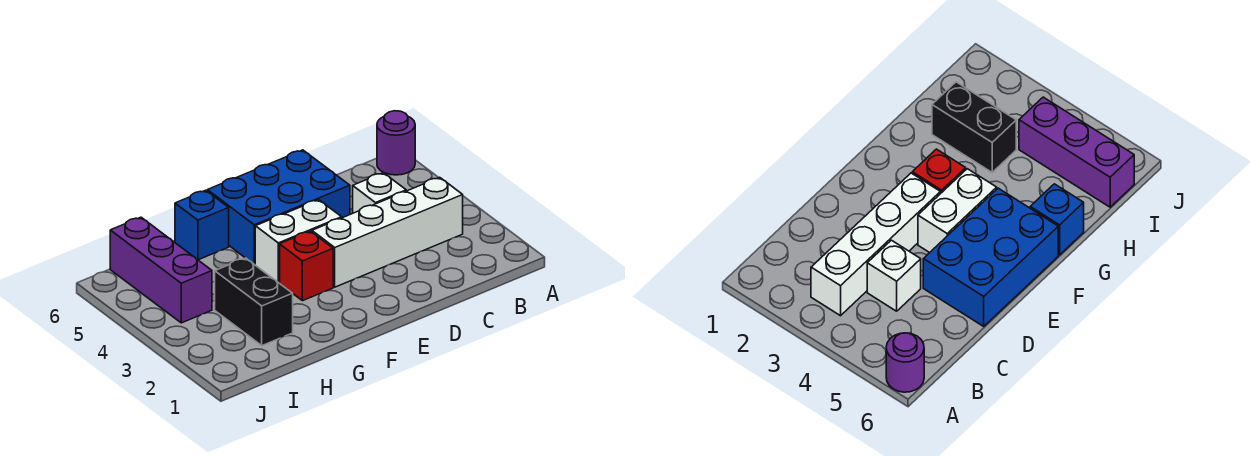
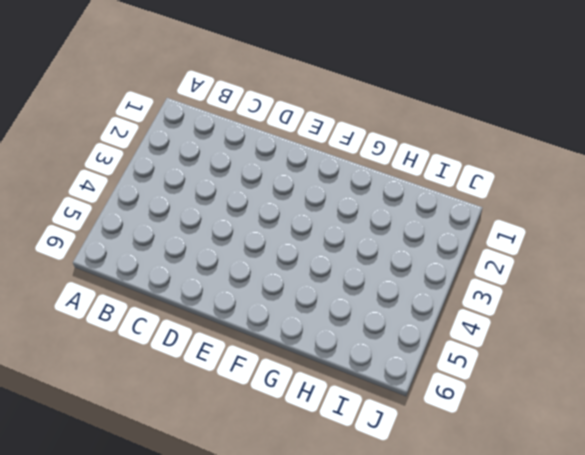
none -> purple round brick A6 level 1
none -> white brick B3:E3 level 1

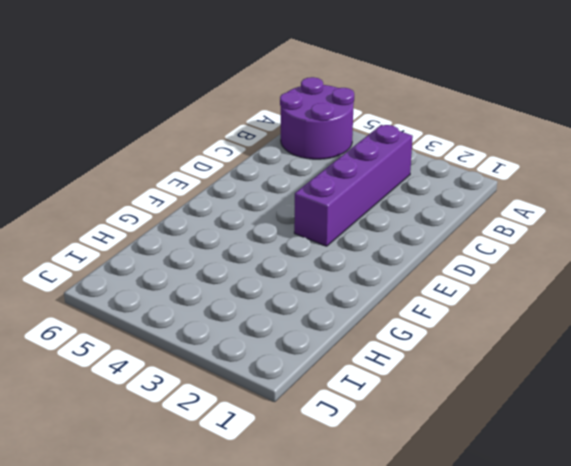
purple round brick A5:B6 level 1 -> purple round brick A6 level 1
purple brick B3:E3 level 1 -> white brick B3:E3 level 1
none -> white brick C4 level 1
none -> blue brick D5:F6 level 1

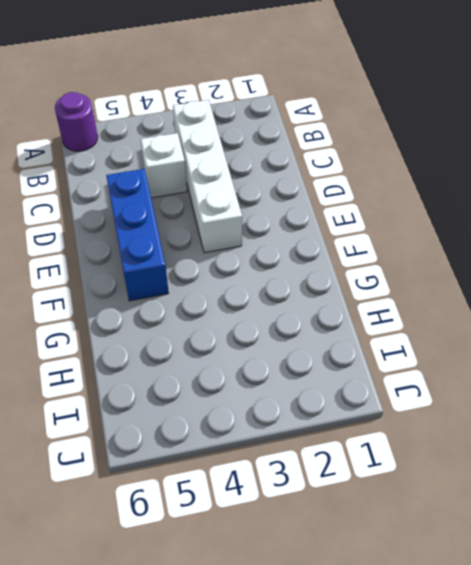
blue brick D5:F5 level 1 -> blue brick D5:F6 level 1
none -> white brick E4:F4 level 1
none -> red brick F3 level 1

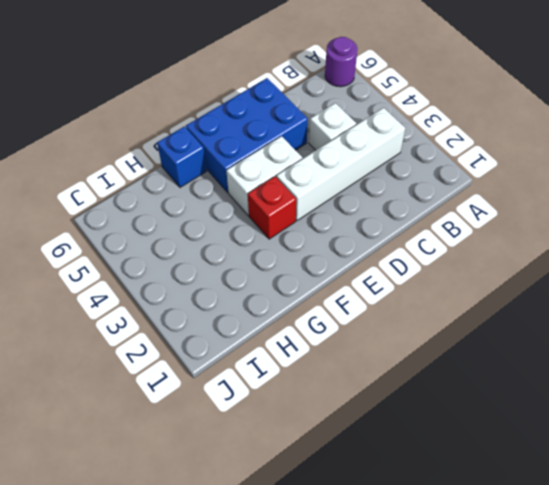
none -> black brick H2:H3 level 1
none -> purple brick I4:I6 level 1

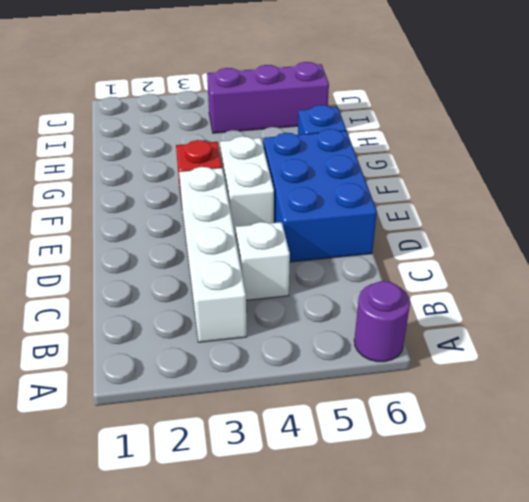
none -> black brick H2:H3 level 1

